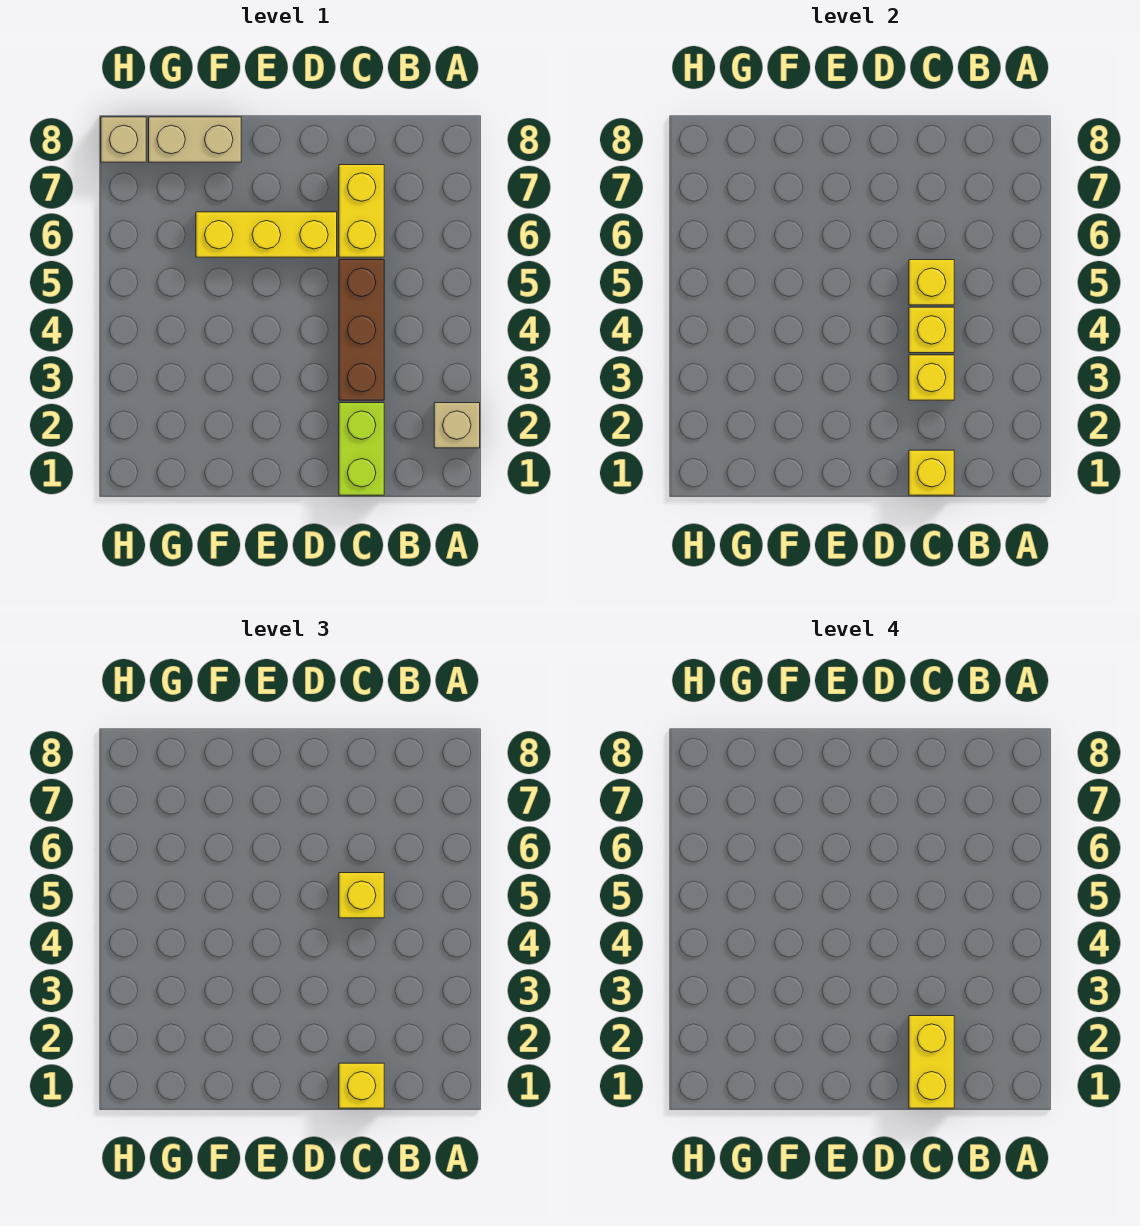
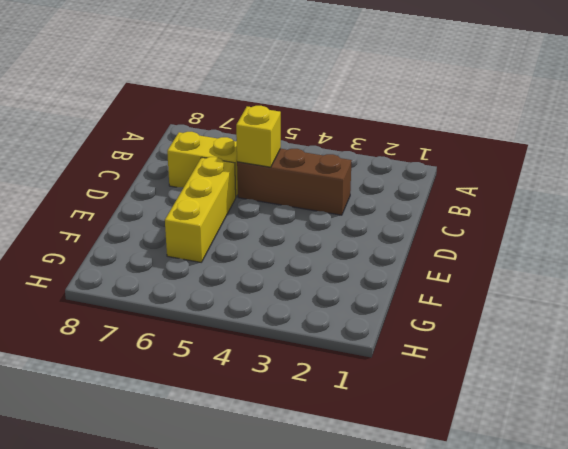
none -> tan brick A2 level 1
none -> lime brick C1:C2 level 1
none -> tan brick F8:G8 level 1

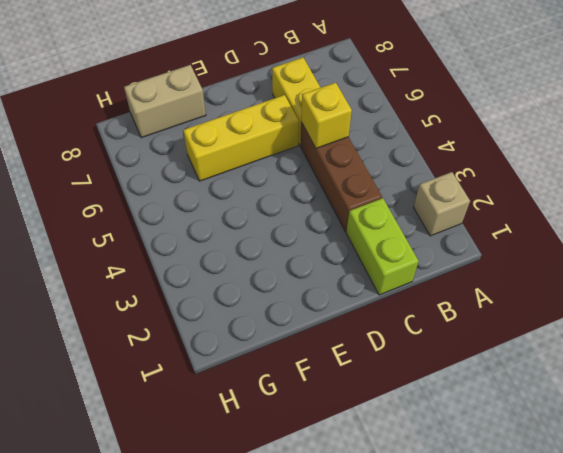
none -> tan brick H8 level 1
none -> yellow brick C1 level 2
none -> yellow brick C3 level 2

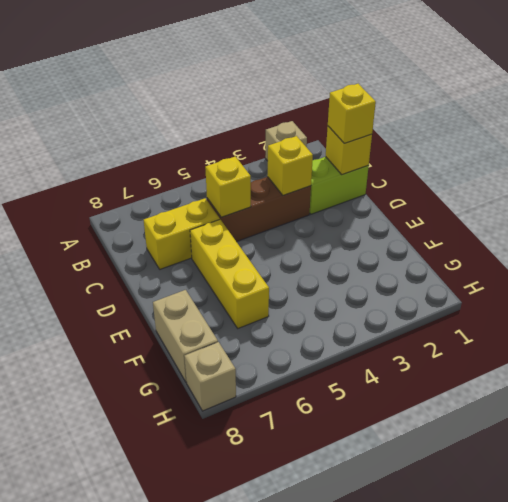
none -> yellow brick C4 level 2
none -> yellow brick C5 level 3
none -> yellow brick C1:C2 level 4

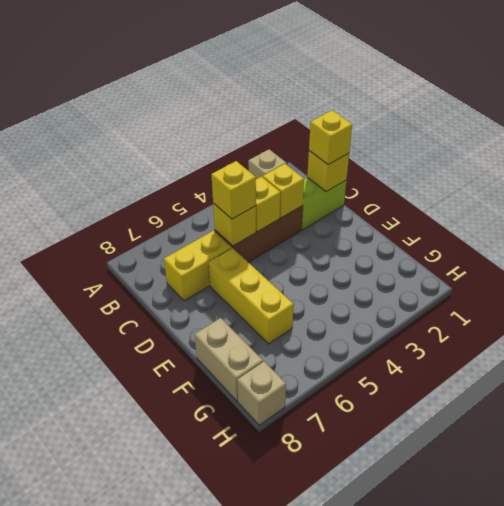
none -> yellow brick C1:C2 level 4

